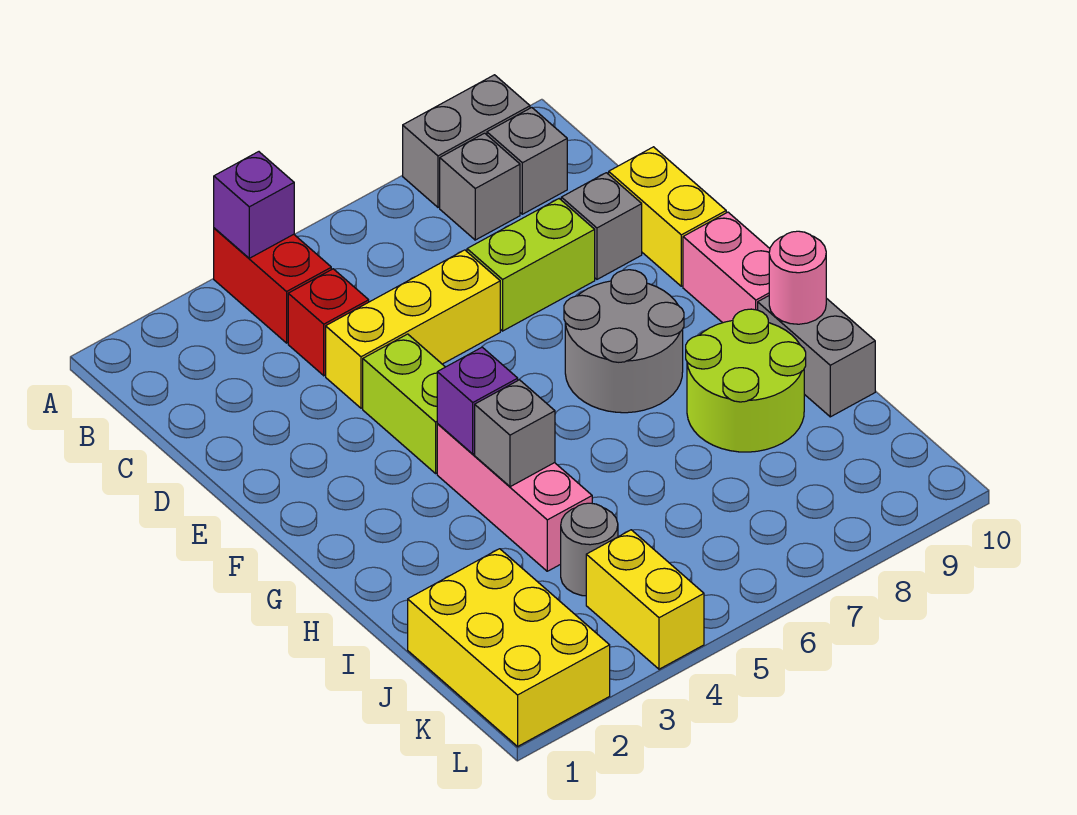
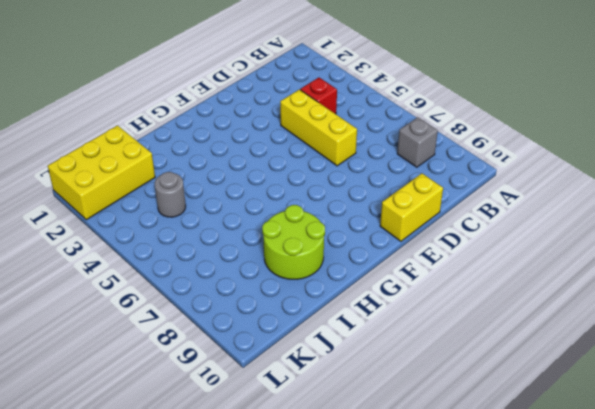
none -> red brick A4:B4 level 1
none -> grey brick A8:A9 level 1
none -> grey brick B9 level 1

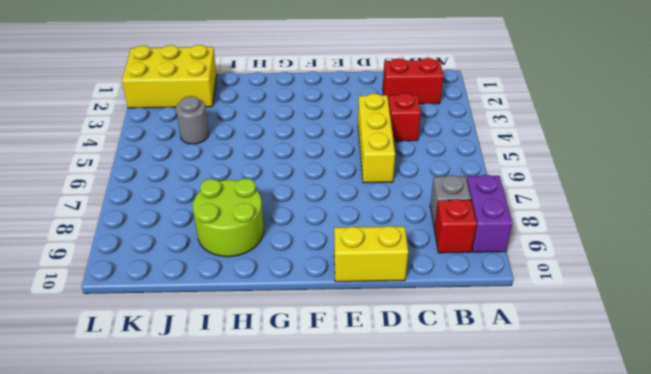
purple brick A8:A9 level 1 -> grey brick A8:A9 level 1
red brick B2:C2 level 1 -> red brick A4:B4 level 1
red brick B9 level 1 -> grey brick B9 level 1
none -> lime brick D7:D8 level 1
none -> grey brick D9 level 1
none -> lime brick E4:F4 level 1

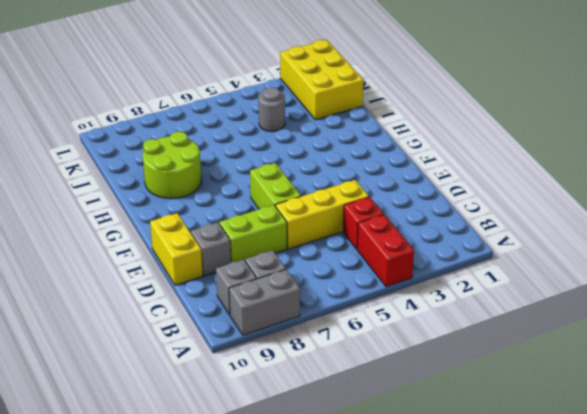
lime brick E6:F6 level 1 -> lime brick E4:F4 level 1
none -> grey round brick F7:G8 level 1
none -> pink brick F10:G10 level 1
none -> pink brick G4:I4 level 1

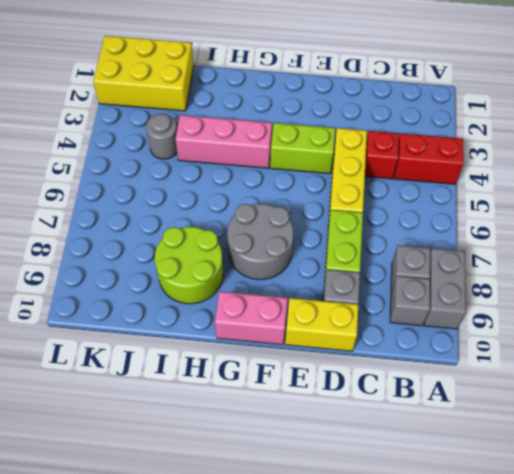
none -> grey brick H10:I10 level 1
none -> yellow brick K4:L4 level 1
none -> purple brick A4 level 2

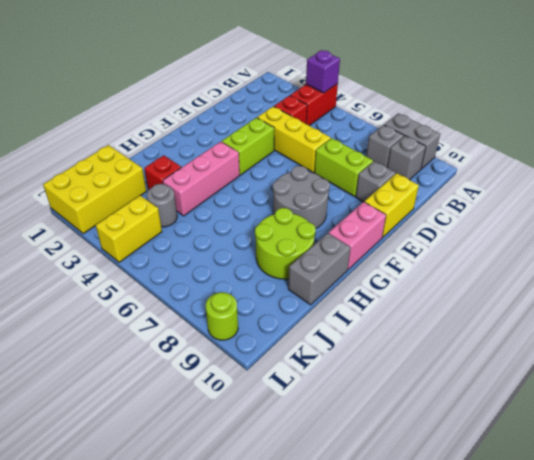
red brick I3 level 1 -> none
lime round brick L9 level 1 -> none
none -> purple brick G4 level 2
none -> grey brick H4 level 2
none -> pink round brick H10 level 2

